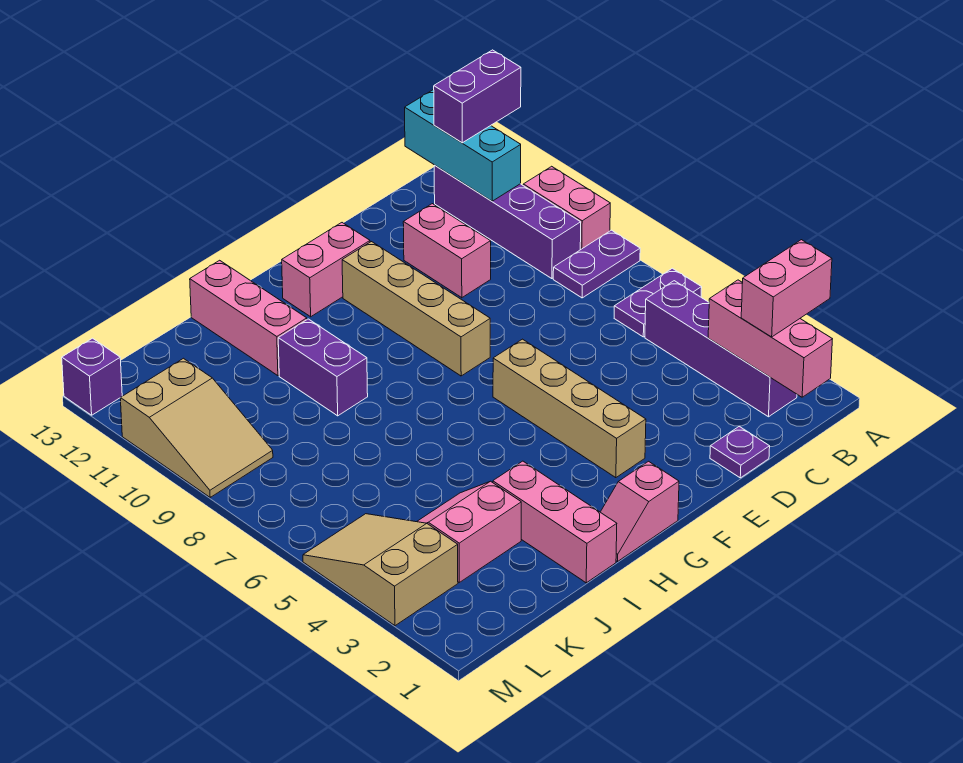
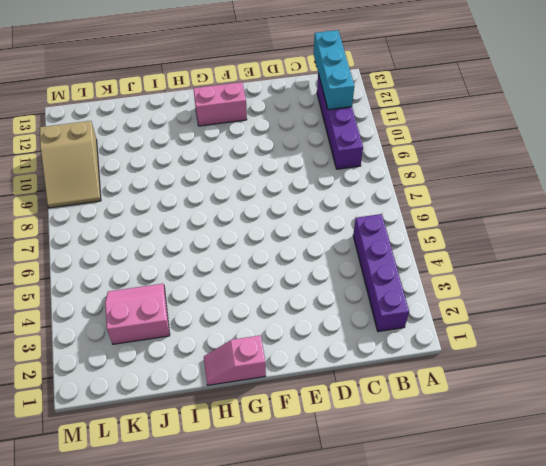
none -> purple plate A6:B6 level 1
none -> purple plate A8:B8 level 1
none -> pink brick A9:A10 level 1

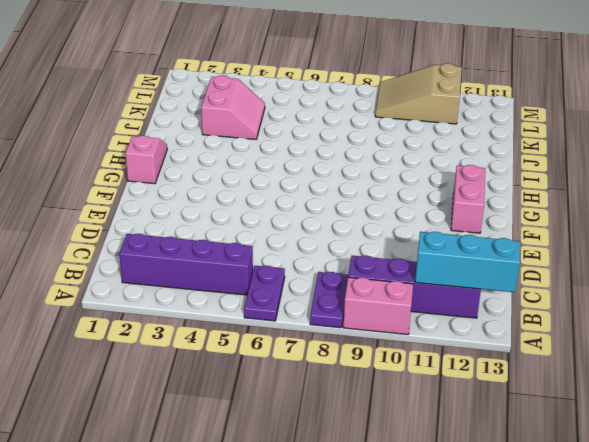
none -> purple plate D1 level 1
none -> pink brick D10:D11 level 1
none -> tan brick F3:F6 level 1

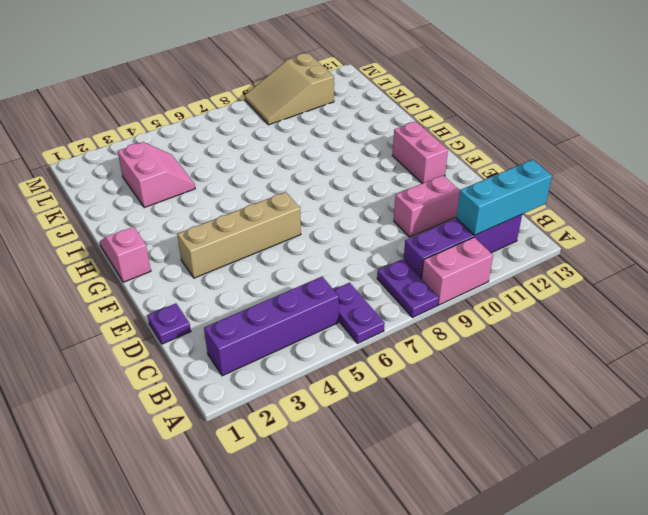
none -> tan brick F8:F11 level 1
none -> pink brick I1:I3 level 1
none -> purple brick I9:I10 level 1

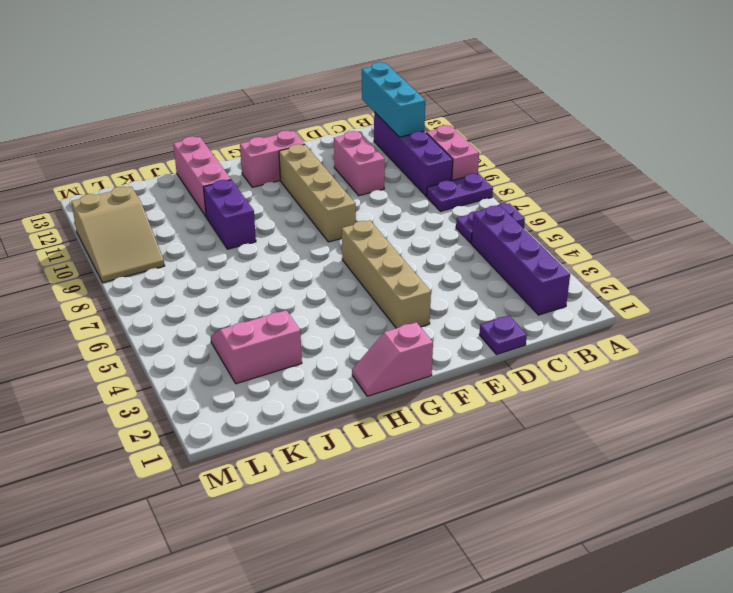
none -> pink brick I1:I3 level 1
none -> tan slope L3:M5 level 1 top 3
none -> purple brick M13 level 1

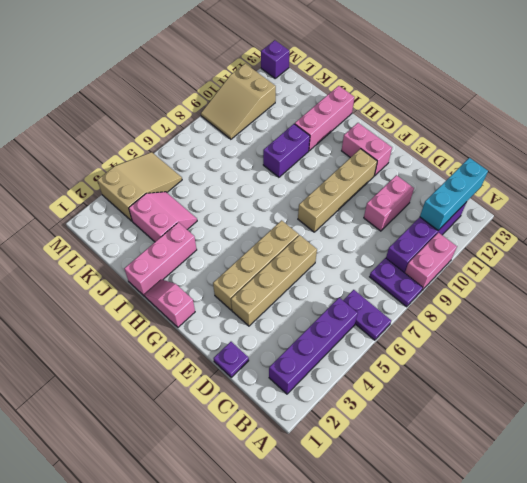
tan brick E3:E6 level 1 -> none
none -> pink brick B1:B3 level 2
none -> pink brick A2:B2 level 3
none -> purple brick A12:B12 level 3

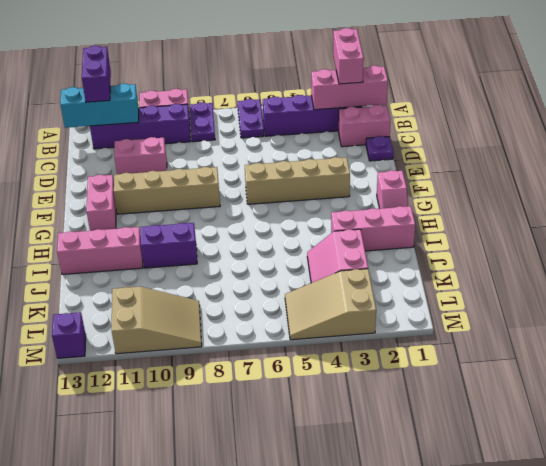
pink brick C1:C2 level 1 -> none

